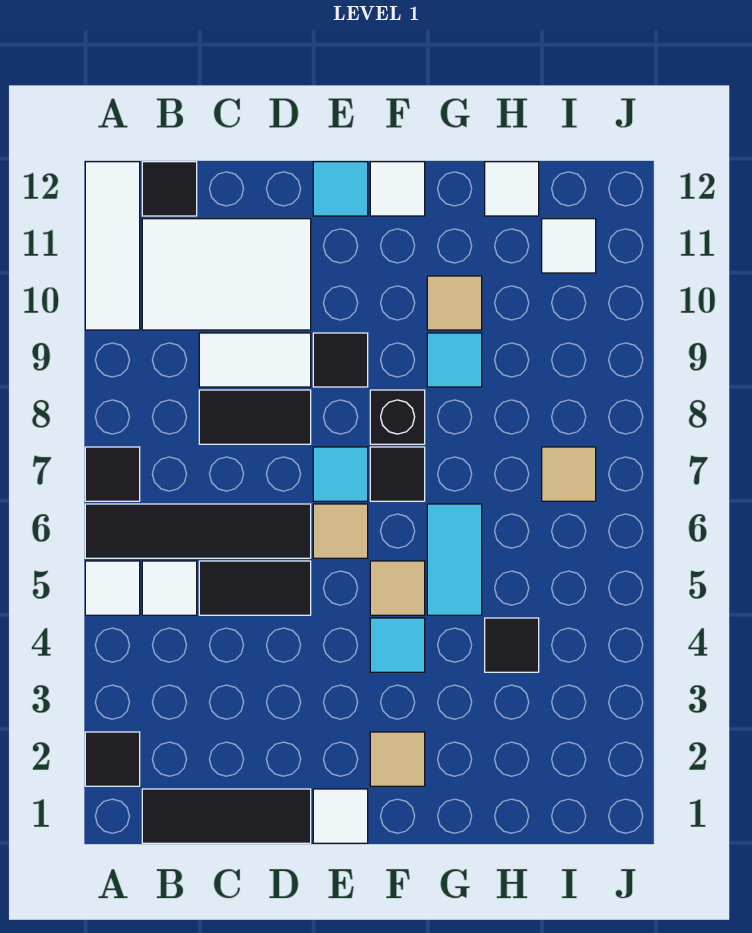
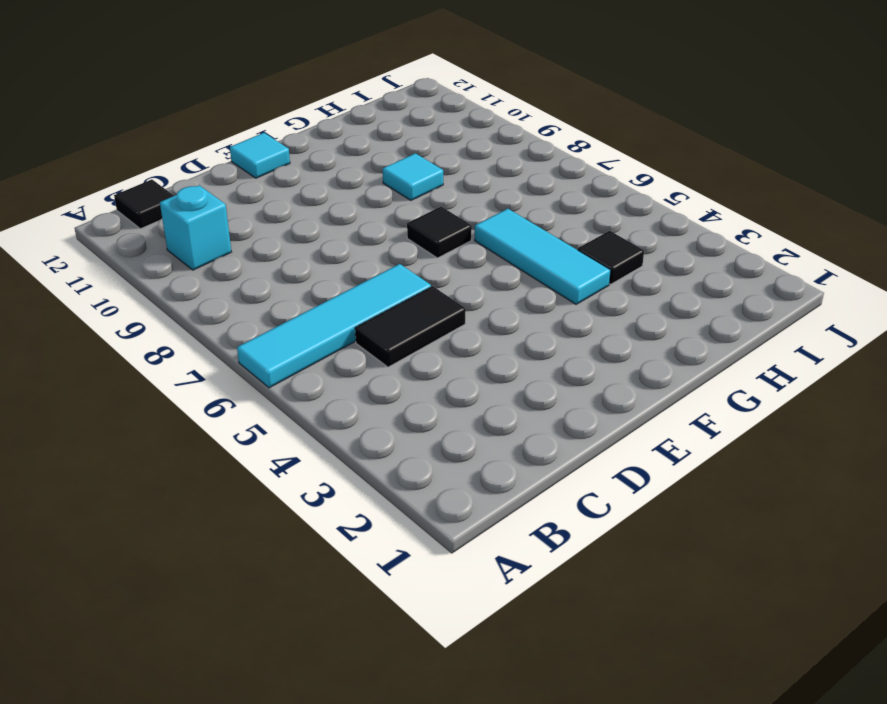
cyan tile A6:D6 level 1 -> black tile A6:D6 level 1
cyan brick B10 level 1 -> white tile B10:D11 level 1
cyan tile G4:G6 level 1 -> cyan tile G5:G6 level 1
none -> black tile A2 level 1
none -> white tile A5 level 1
none -> black tile A7 level 1
none -> white tile A10:A12 level 1

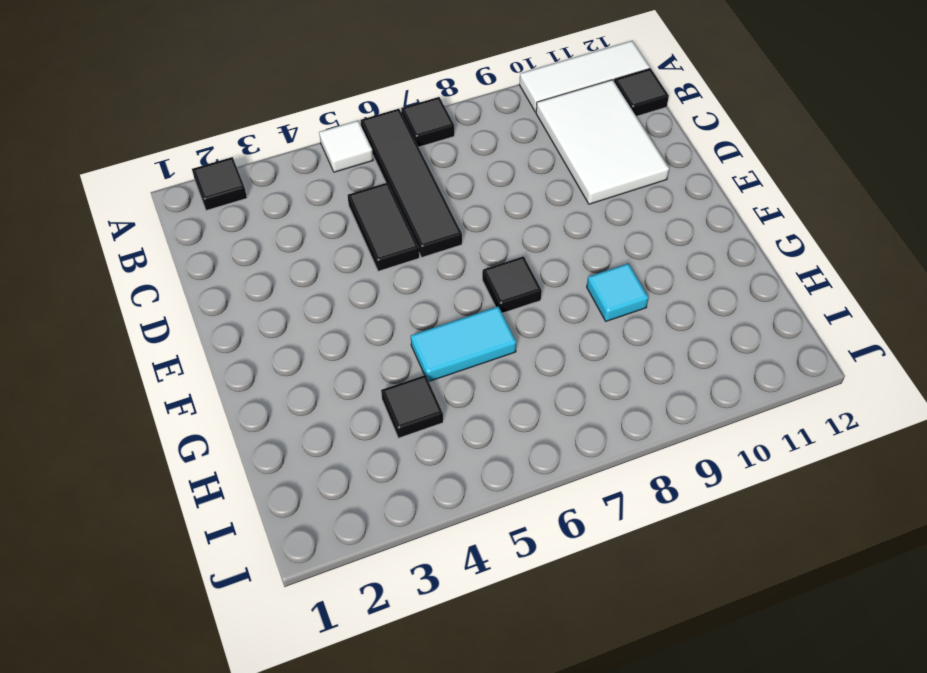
none -> black tile B1:D1 level 1
none -> white tile B5 level 1
none -> black tile C8:D8 level 1
none -> white tile C9:D9 level 1

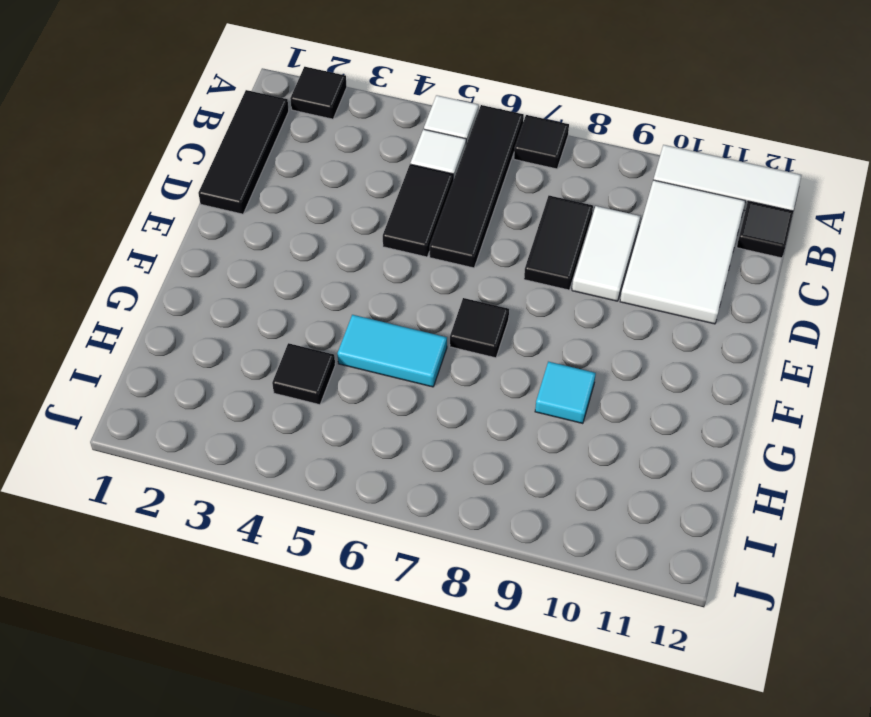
none -> white tile E1 level 1
none -> tan tile E6 level 1
none -> cyan tile E7 level 1
none -> black tile E9 level 1

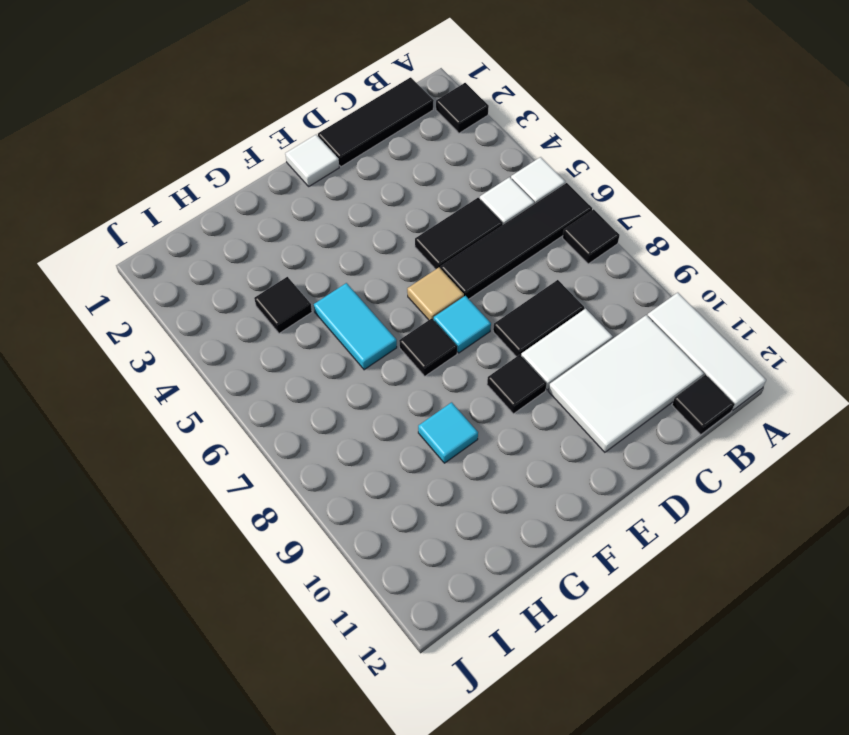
none -> cyan tile E12 level 1
none -> tan tile F2 level 1
none -> cyan tile F4 level 1
none -> tan tile F5 level 1

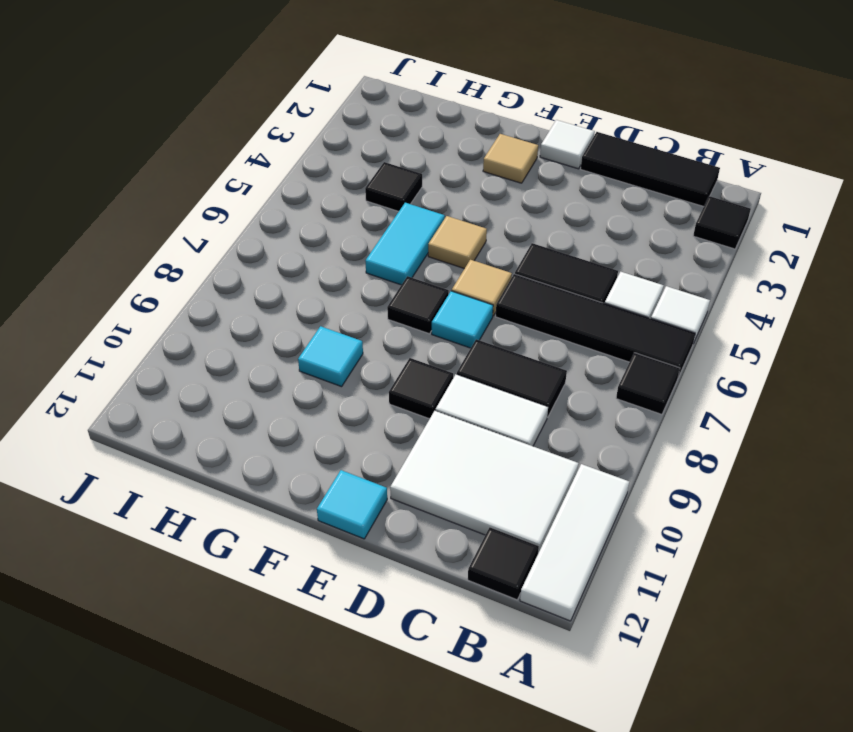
none -> cyan tile F4 level 1
none -> black brick F8 level 1
none -> white tile F12 level 1
none -> tan tile G10 level 1

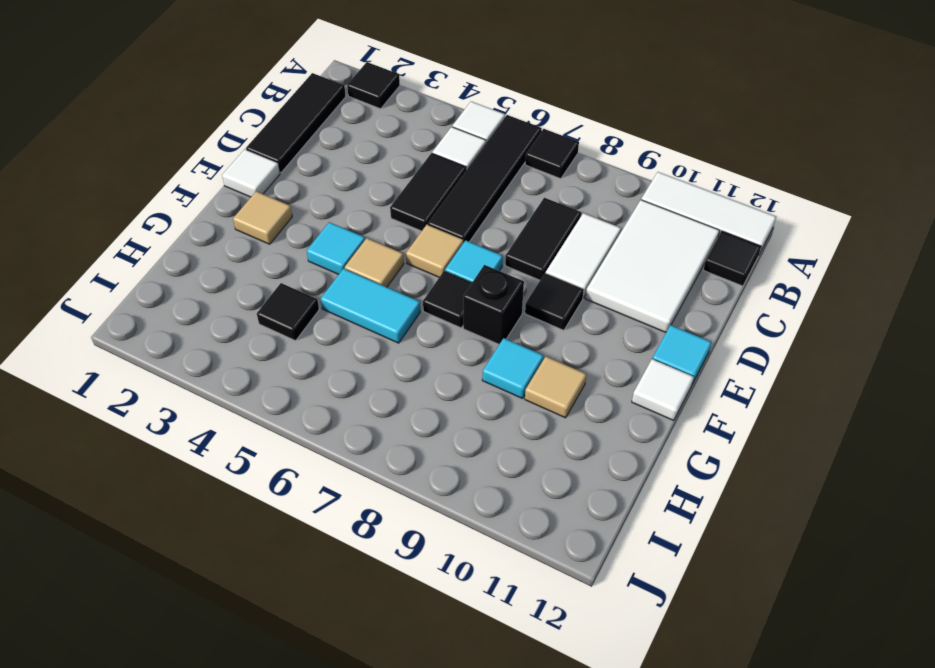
none -> white tile H12 level 1
none -> tan tile I7 level 1
none -> white tile I11 level 1

